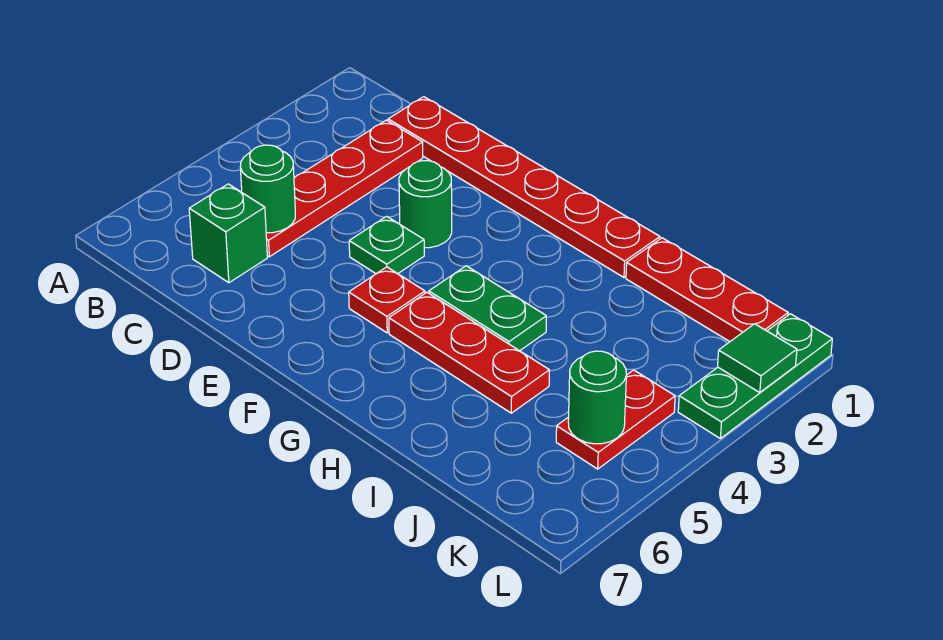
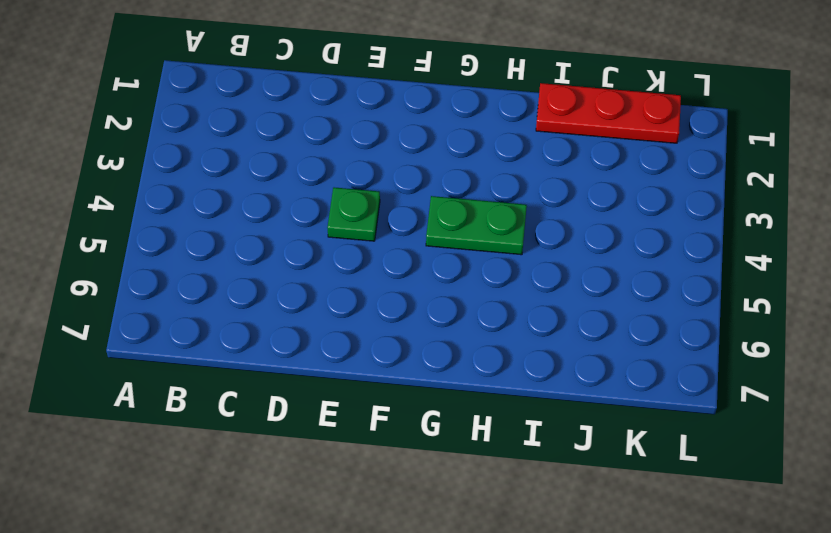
none -> red plate C1:H1 level 1
none -> red plate C2:C5 level 1
none -> green brick C6 level 1

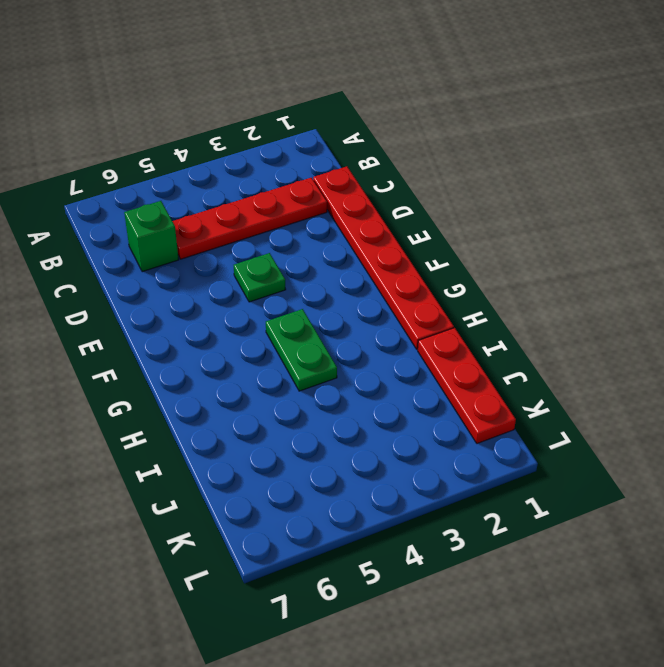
none -> green round brick E3 level 1
none -> red plate F5 level 1
none -> red plate G5:I5 level 1

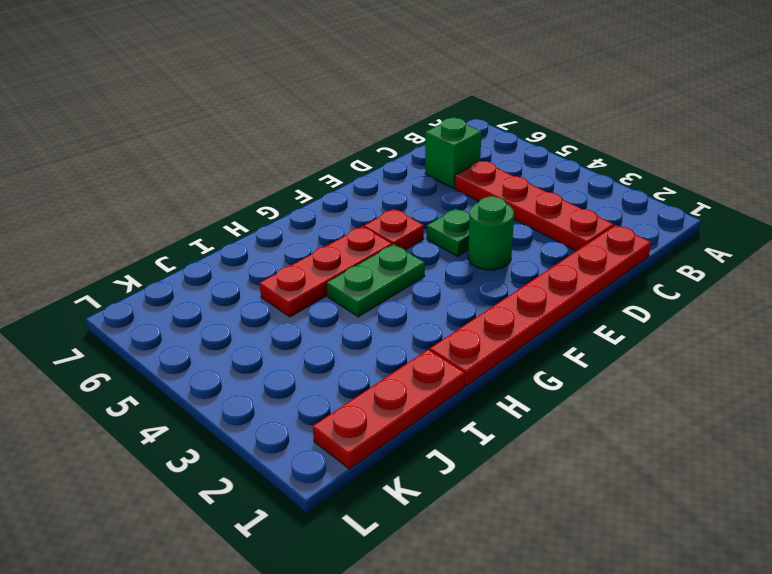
none -> red plate K4:K5 level 1
none -> green plate L1:L3 level 1
none -> green round brick C5 level 2

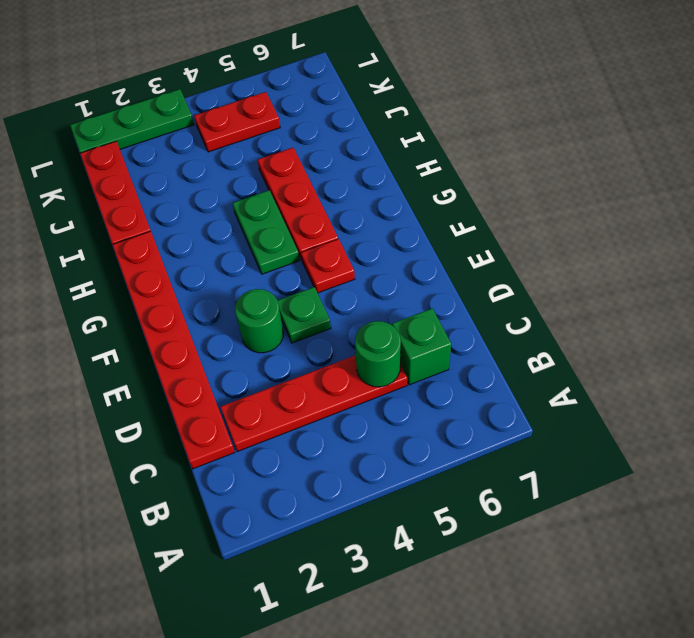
none -> green round brick K5 level 2
none -> green tile L2 level 2

